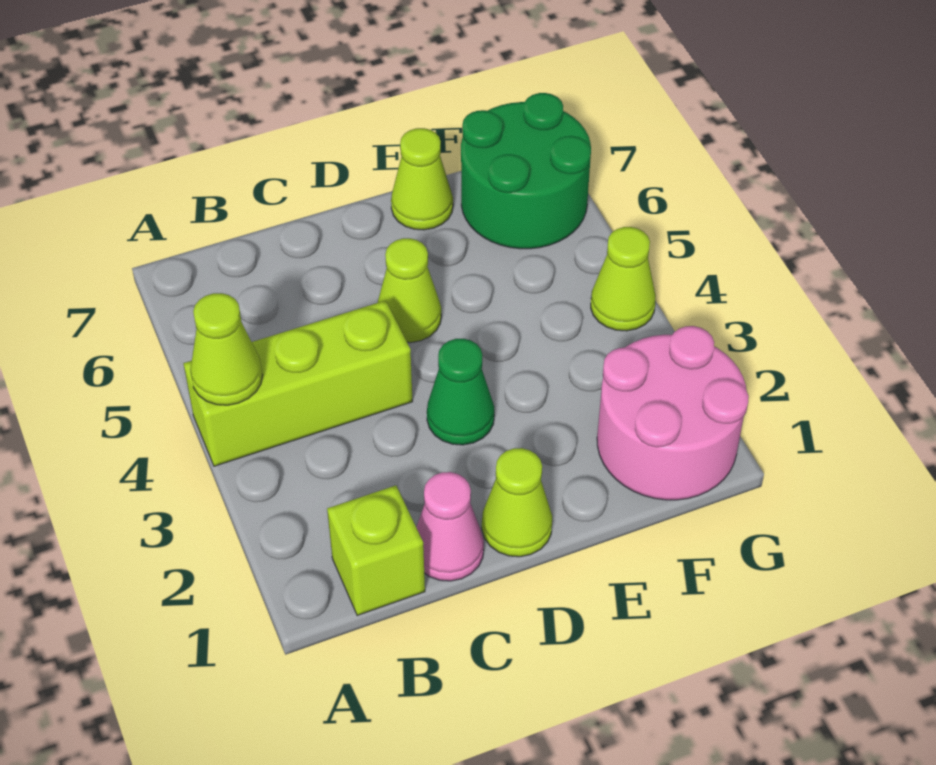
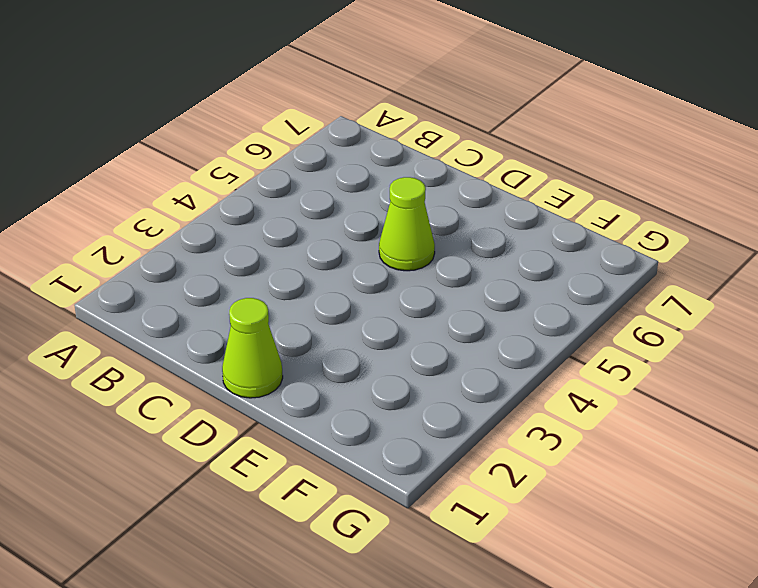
none -> lime brick A4:C4 level 1
none -> lime brick B1 level 1

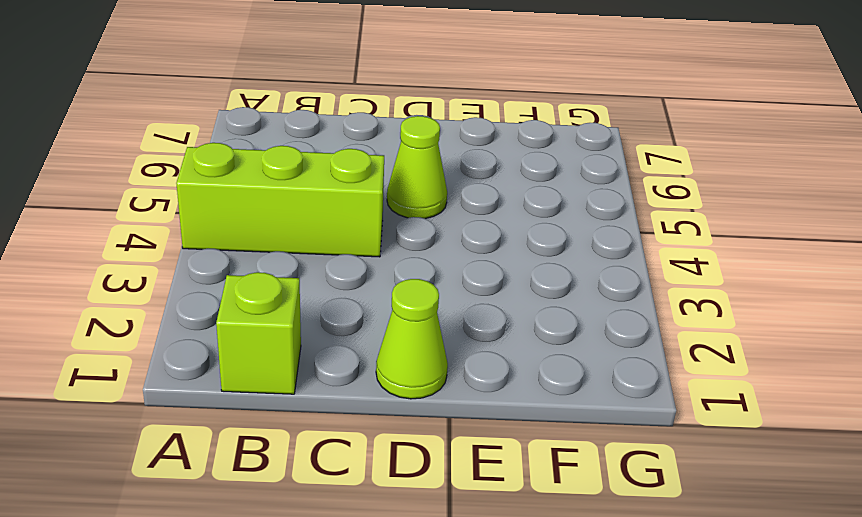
none -> pink cone C1 level 1
none -> green cone D3 level 1

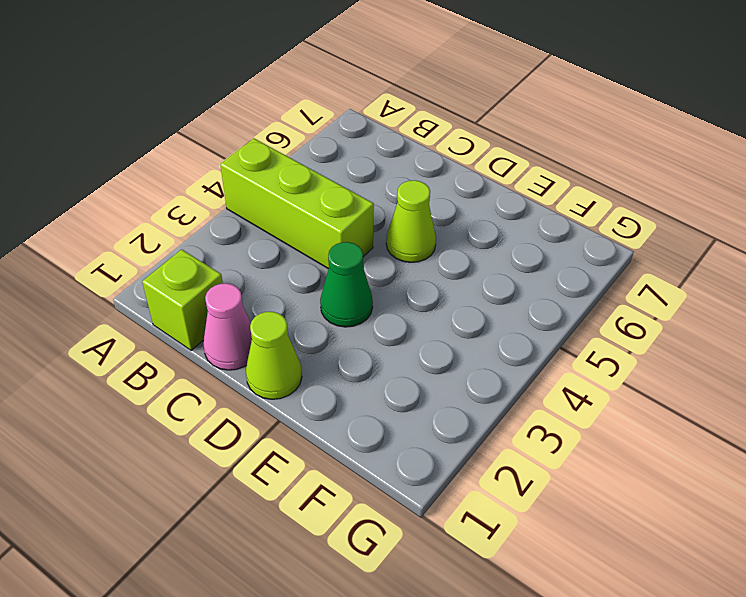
none -> lime cone E7 level 1
none -> pink round brick F1:G2 level 1

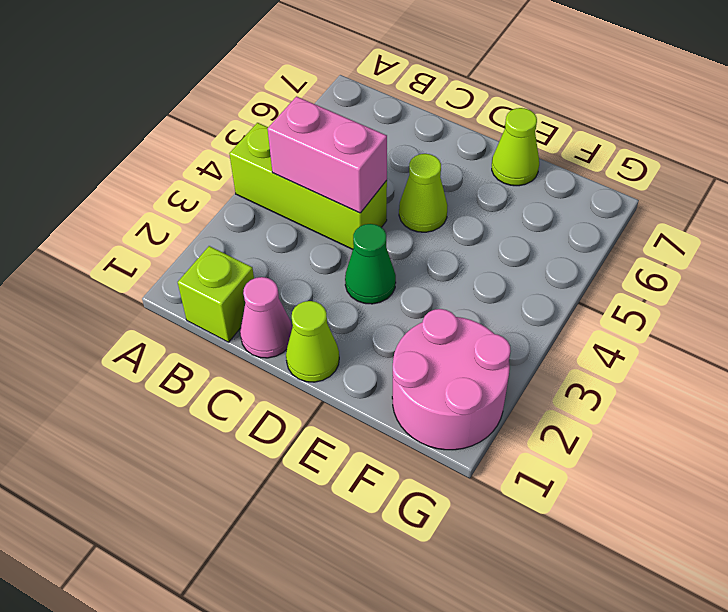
pink brick B4:C4 level 2 -> none
none -> green round brick F6:G7 level 1
none -> lime cone G4 level 1

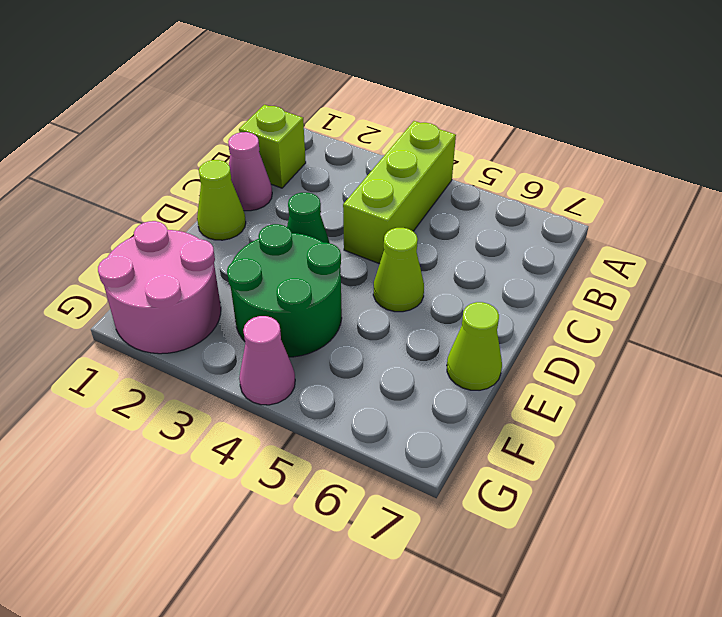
green round brick E3:F4 level 1 -> green round brick F6:G7 level 1
pink cone G4 level 1 -> lime cone G4 level 1
none -> lime cone A4 level 2

